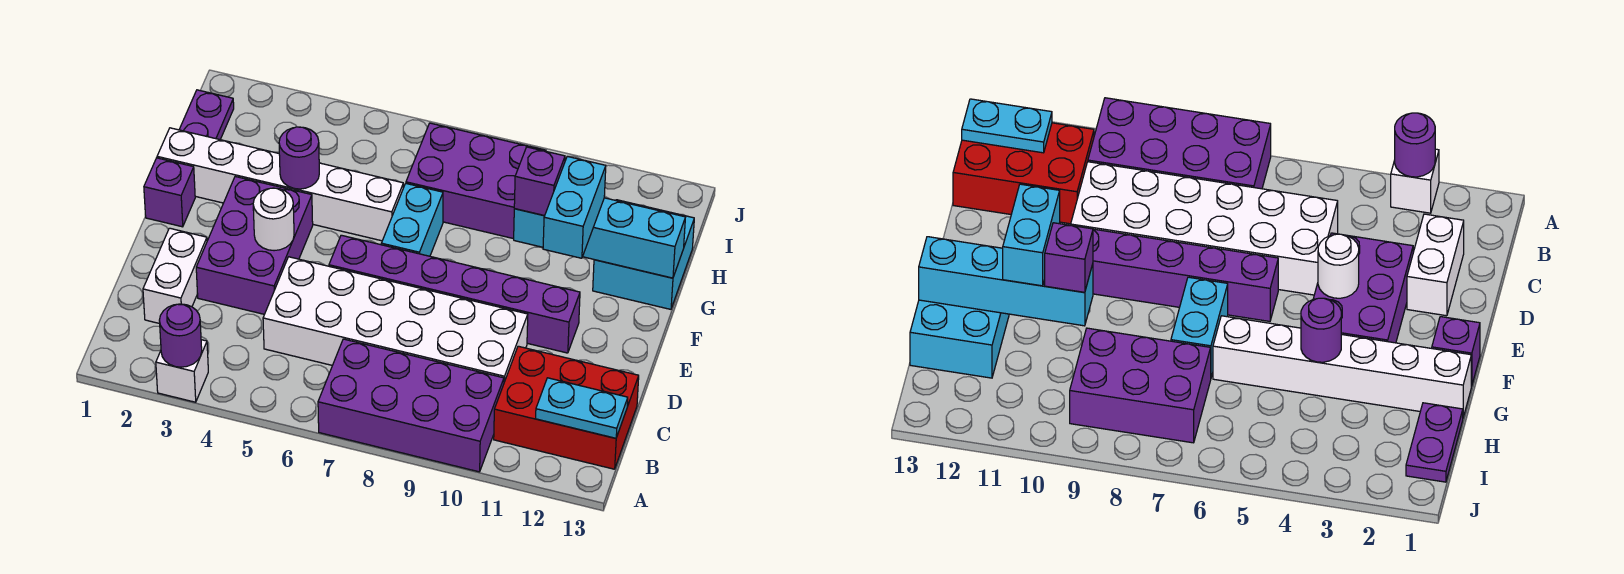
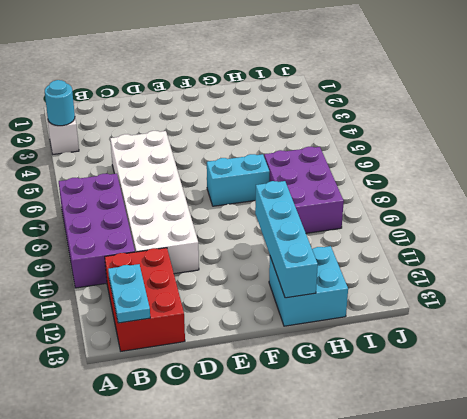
cyan round brick A3 level 2 -> purple round brick A3 level 2
none -> white brick C2:D2 level 1
none -> purple brick D3:F4 level 1
none -> purple brick E6:E11 level 1

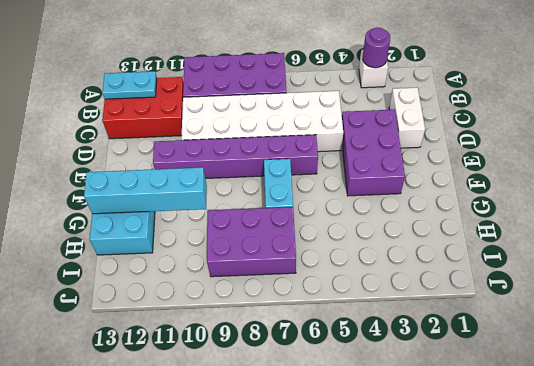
none -> purple brick F1 level 1
none -> white brick G1:G6 level 1
none -> purple plate H1:I1 level 1

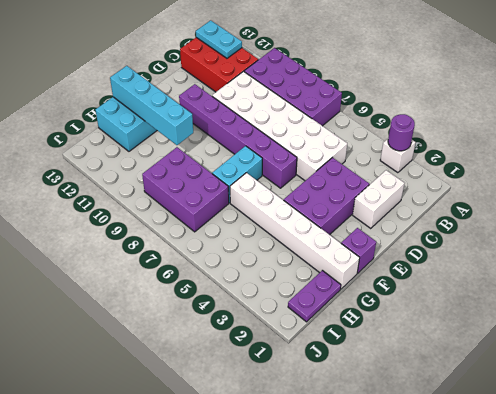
none -> white round brick E4 level 2
none -> purple round brick G4 level 2
none -> cyan brick F11:G11 level 3

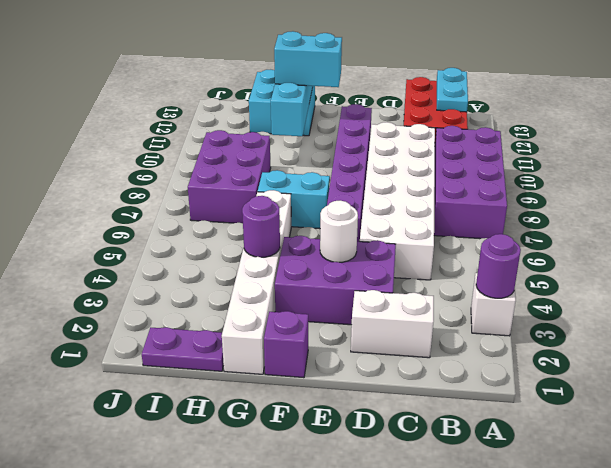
none -> purple brick G10 level 3

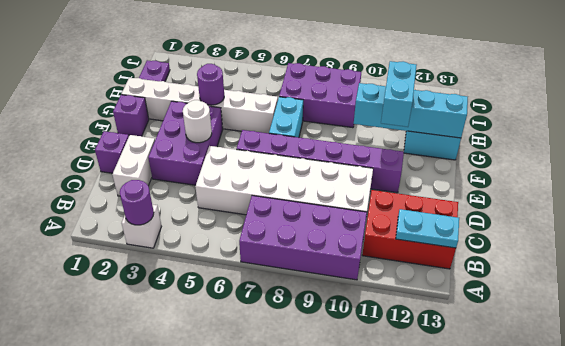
purple brick D1 level 1 -> purple brick G10 level 3

